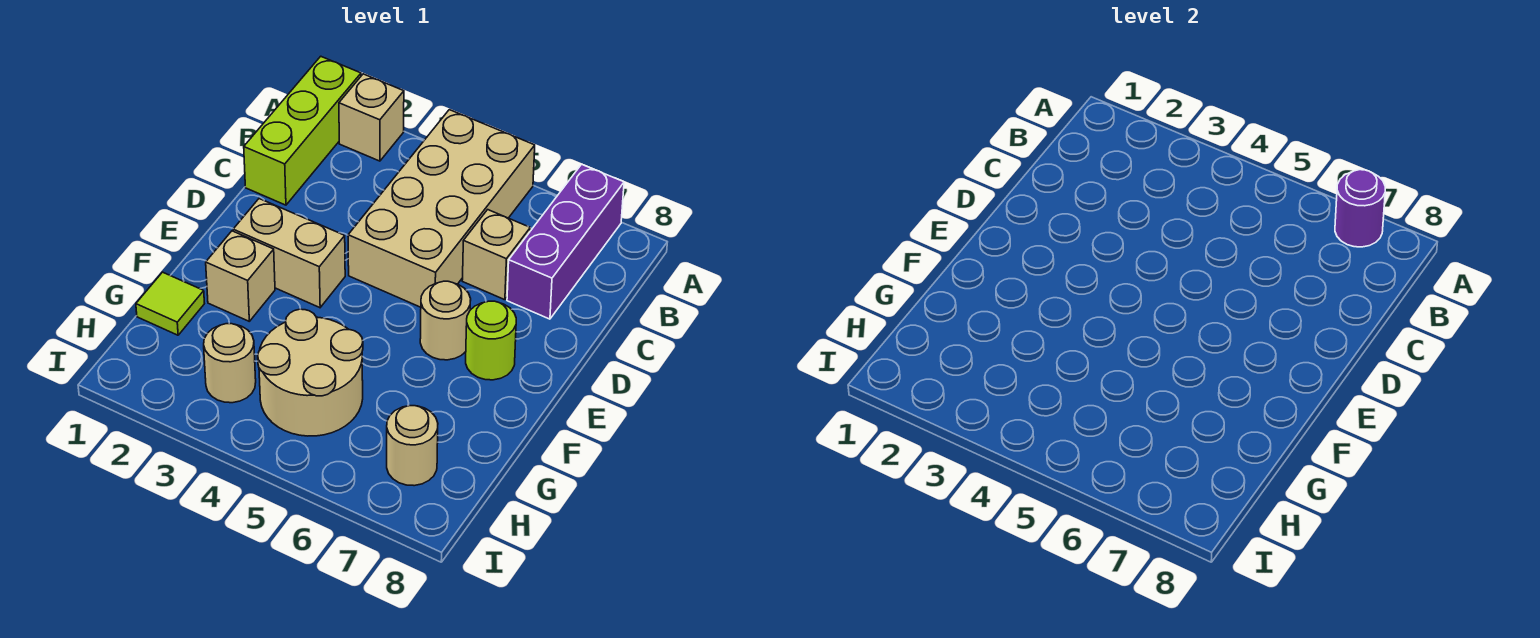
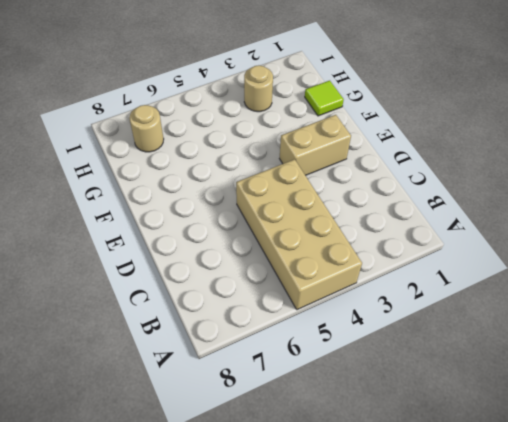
none -> lime brick A1:C1 level 1
none -> tan brick A2 level 1
none -> purple brick A7:C7 level 1

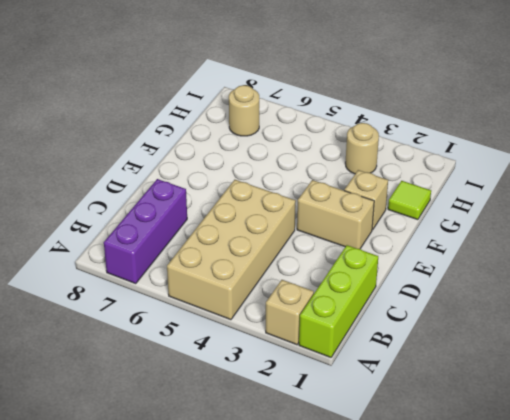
none -> tan brick C6 level 1
none -> tan round brick E6 level 1
none -> lime round brick E7 level 1

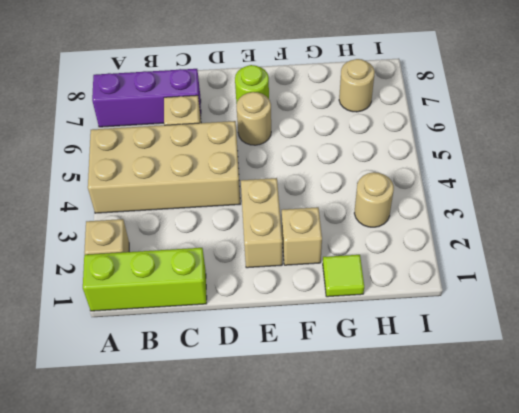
none -> tan round brick G4:H5 level 1
none -> purple round brick A7 level 2

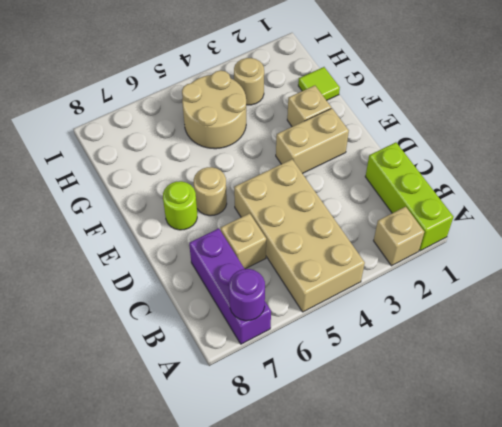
none -> tan round brick H7 level 1

